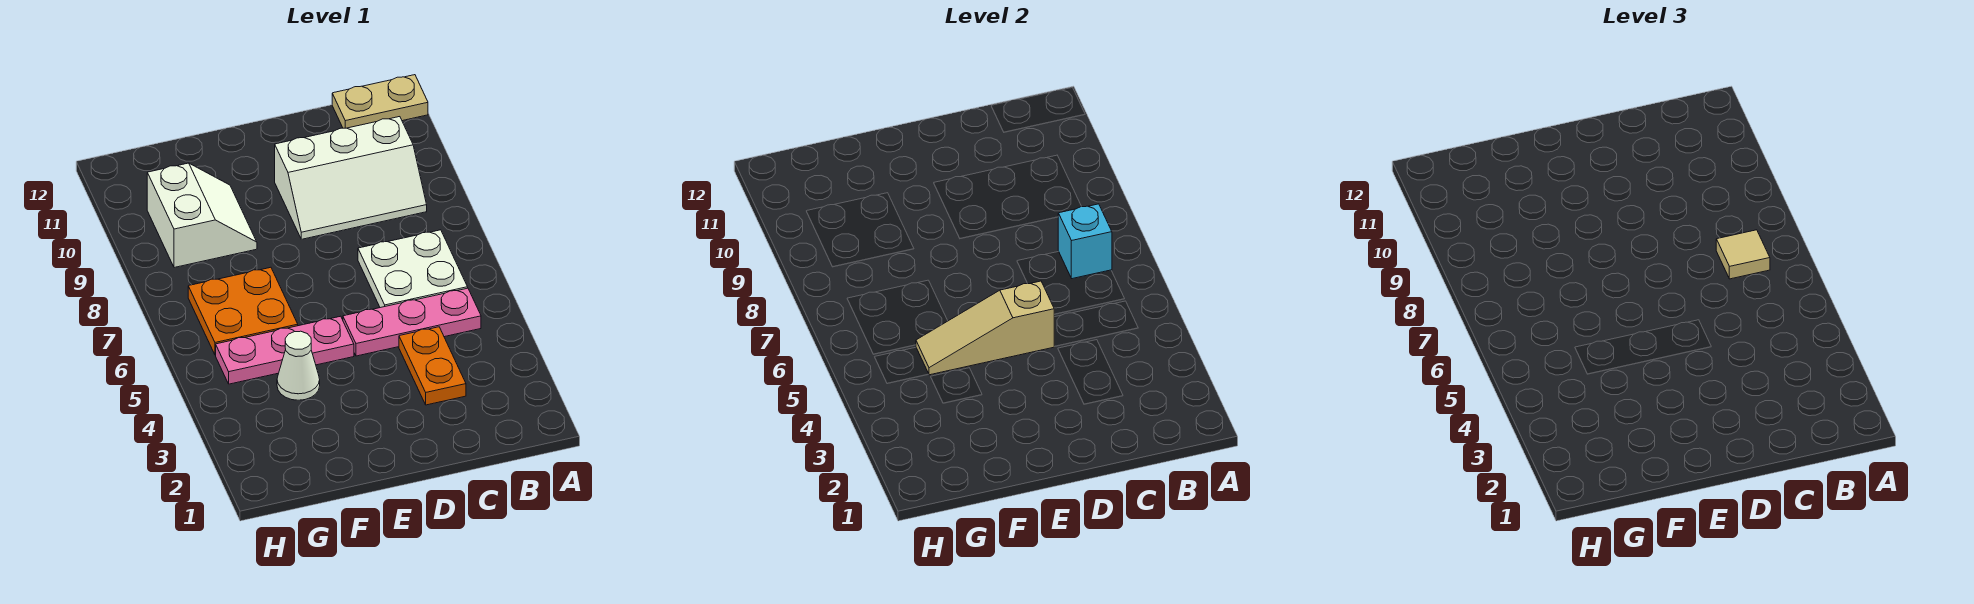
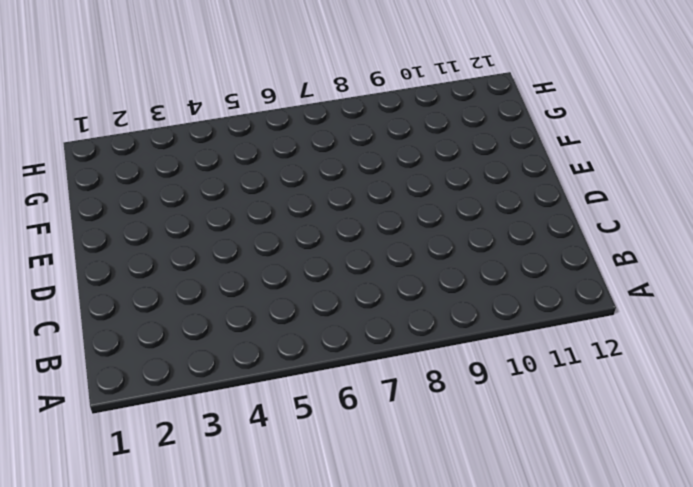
none -> tan plate A12:B12 level 1
none -> pink plate B5:D5 level 1
none -> white plate B6:C7 level 1

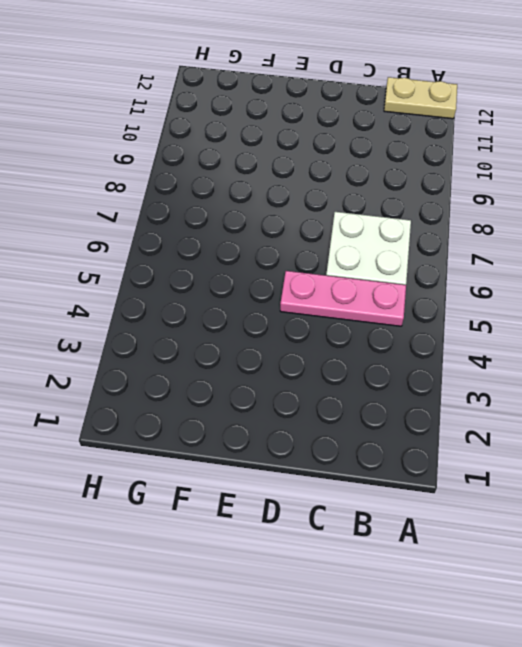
none -> white slope B9:D10 level 1 top 10
none -> orange plate C3:C4 level 1
none -> pink plate E5:G5 level 1

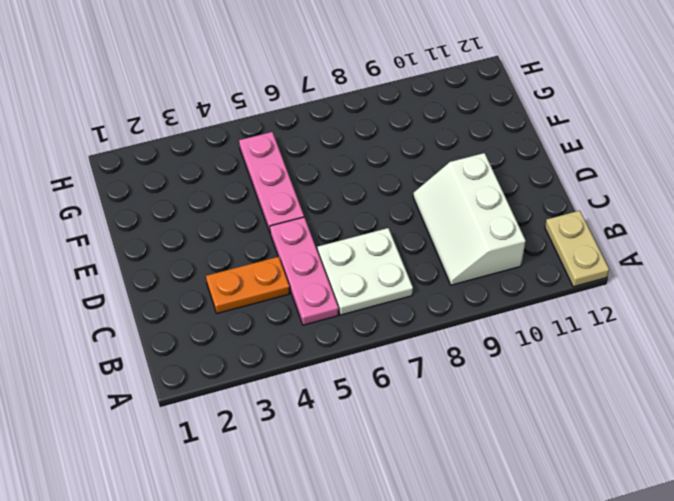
none -> white cone F4 level 1
none -> orange plate F6:G7 level 1
none -> white slope F9:G10 level 1 top G

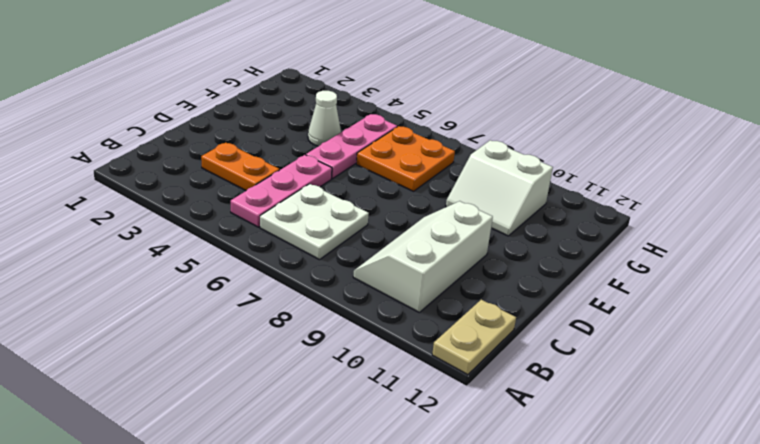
none -> cyan brick B7 level 2
none -> tan slope D5:F5 level 2 top D
none -> tan tile B7 level 3

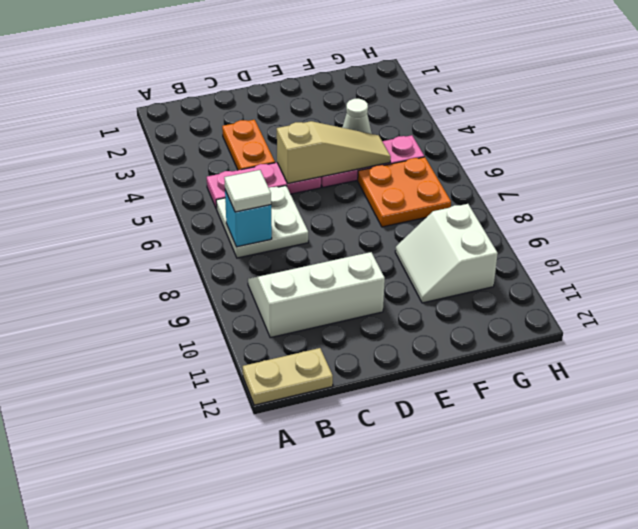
white tile B7 level 3 -> tan tile B7 level 3

